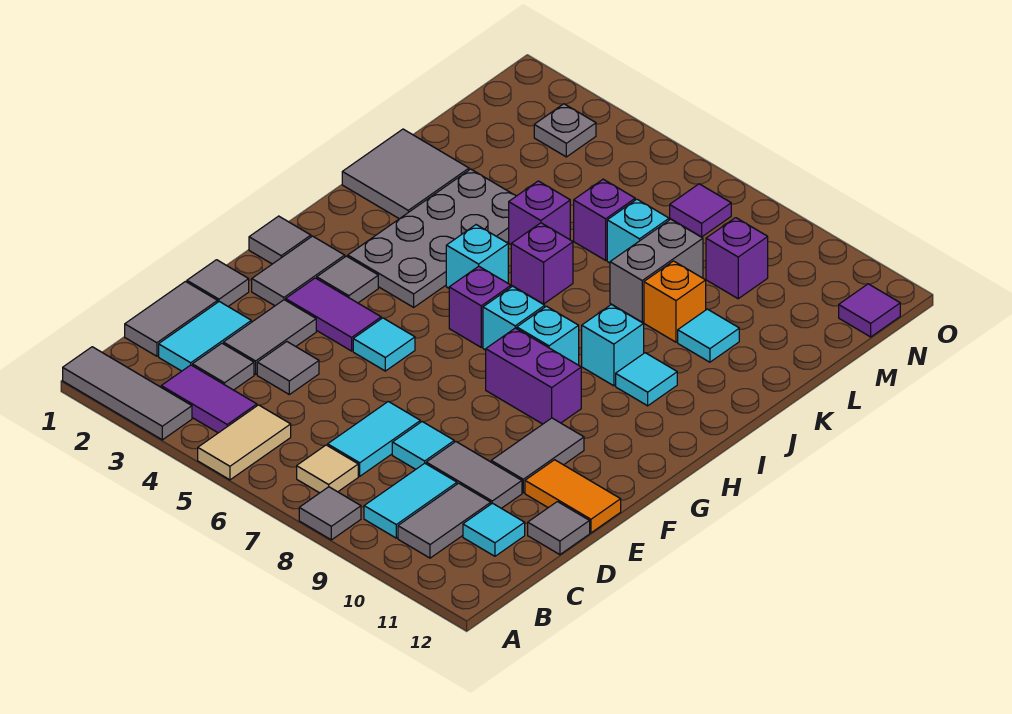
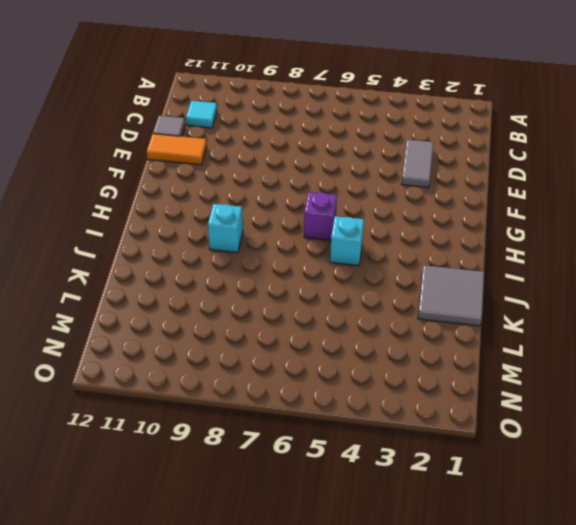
none -> grey tile A1:A3 level 1
none -> tan tile A5:B5 level 1
none -> grey tile A8 level 1
none -> purple tile B3:B4 level 1

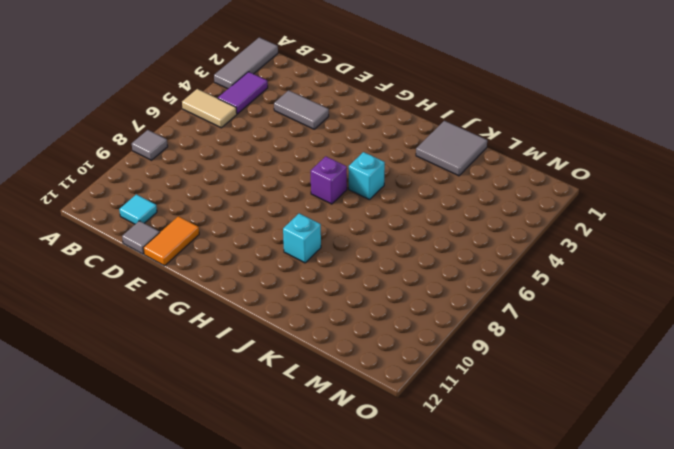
none -> tan tile B7 level 1
none -> cyan tile B9:C9 level 1
none -> grey tile B10:C10 level 1
none -> grey tile C1:D1 level 1

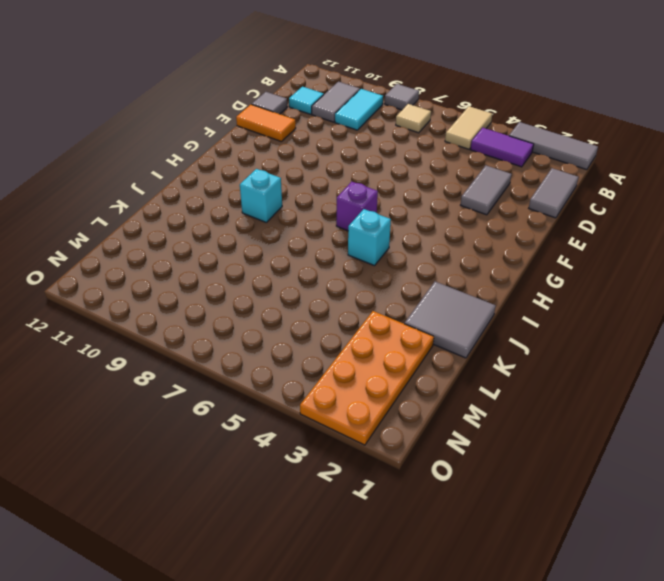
orange plate L2:O3 level 1 -> grey plate N3 level 1
none -> cyan tile C2:D2 level 1
none -> grey tile C3 level 1
none -> cyan tile C7:D7 level 1
none -> grey tile D4 level 1

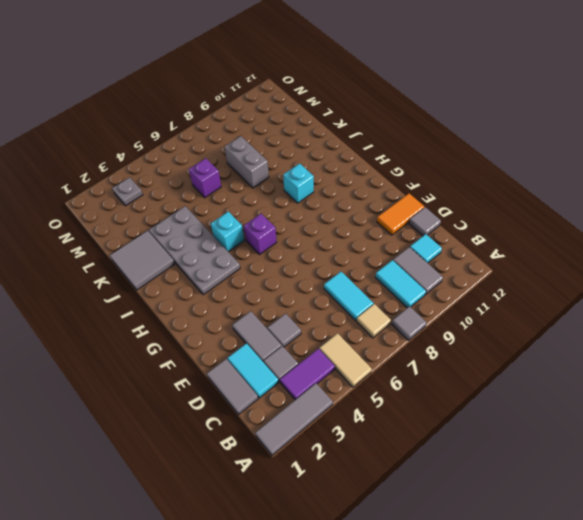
none -> cyan tile D8 level 1
none -> grey tile D9:D10 level 1
none -> grey tile E1 level 1
none -> grey tile E10:F10 level 1

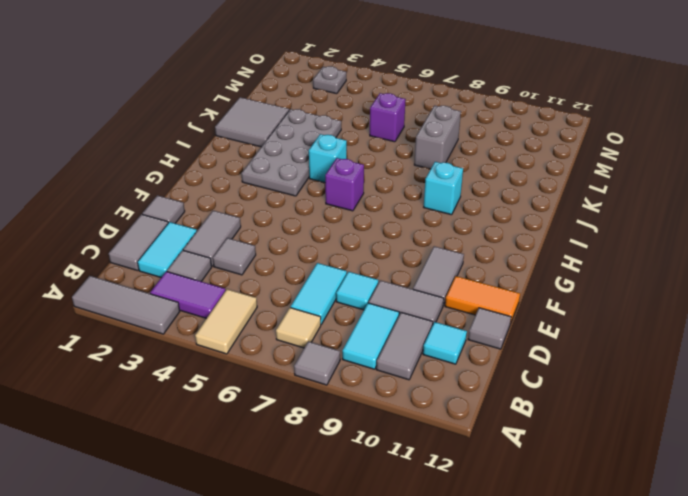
none -> grey tile F2:G2 level 1
none -> purple tile F3:F4 level 1
none -> cyan tile F5 level 1
none -> grey tile G1 level 1

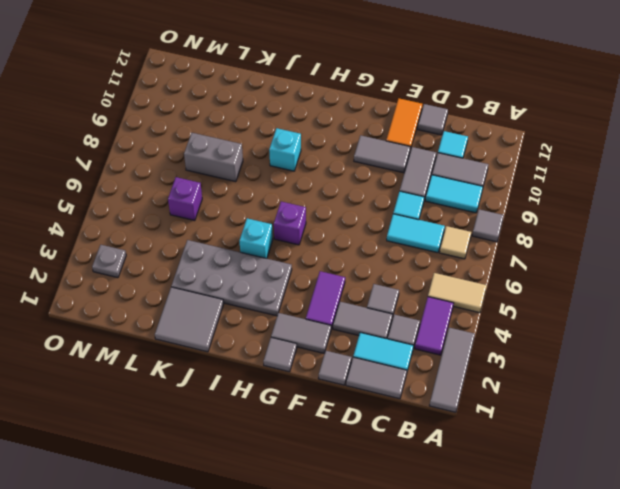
none -> cyan tile F5 level 1
none -> grey tile G3 level 1
none -> purple brick G8:G9 level 1
none -> cyan brick H7 level 1

